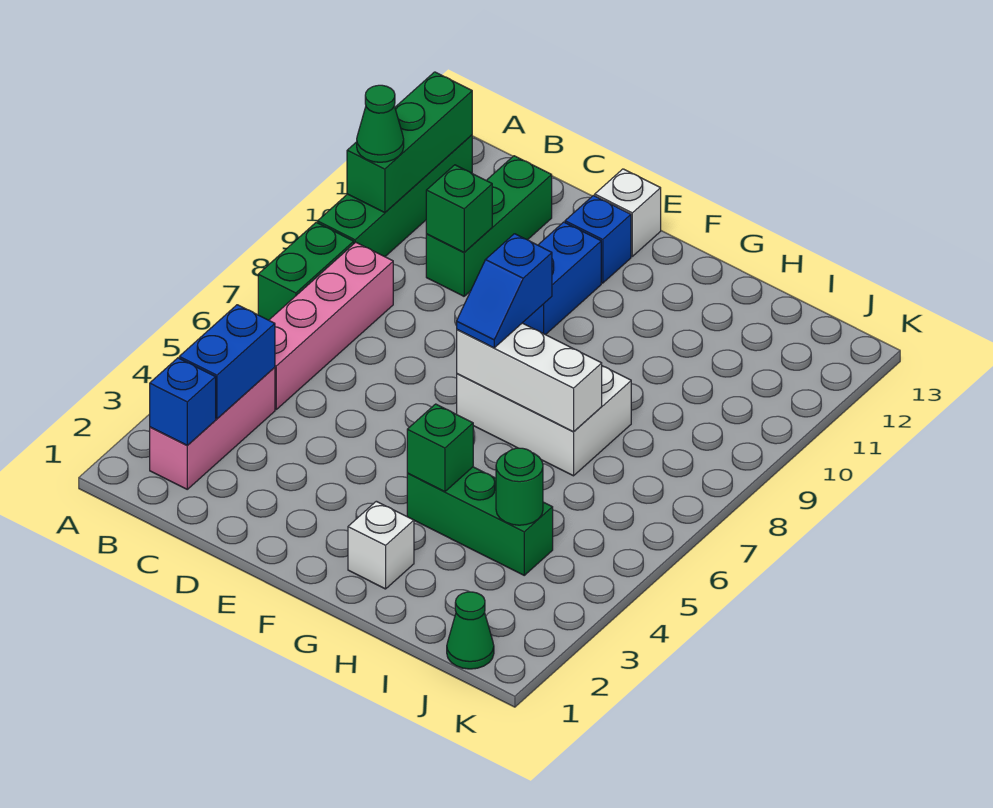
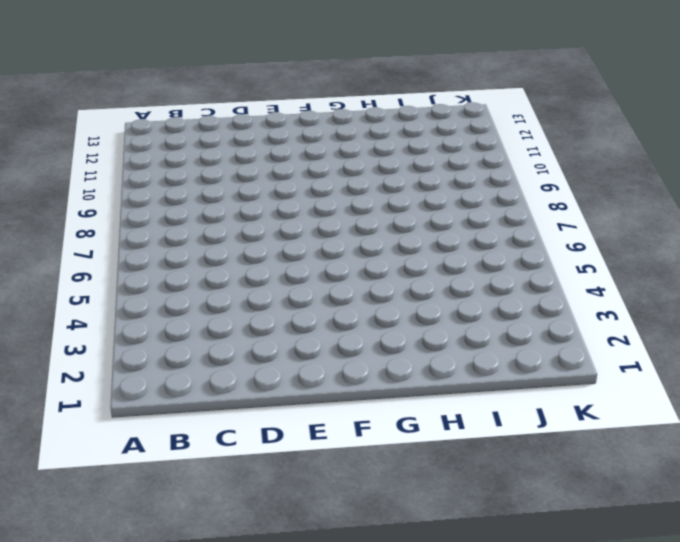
none -> green brick A7:A8 level 1
none -> green brick A9:A12 level 1
none -> pink brick B2:B4 level 1

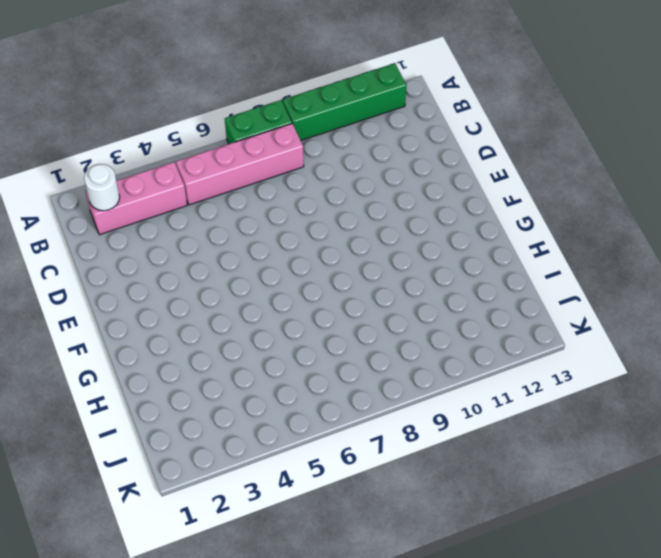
white round brick B2 level 2 -> blue brick B2 level 2
none -> green brick C10:C12 level 1
none -> blue brick E10:E11 level 1
none -> blue brick E12 level 1

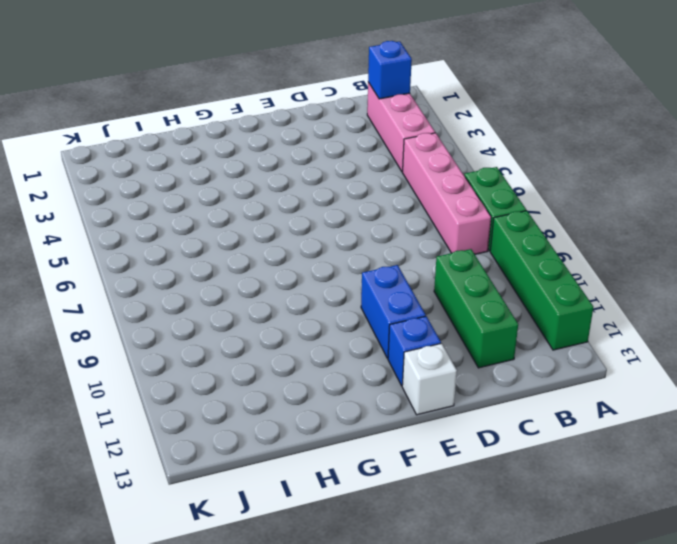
none -> white brick F7:H8 level 1
none -> white brick G2 level 1
none -> green brick G4:I4 level 1

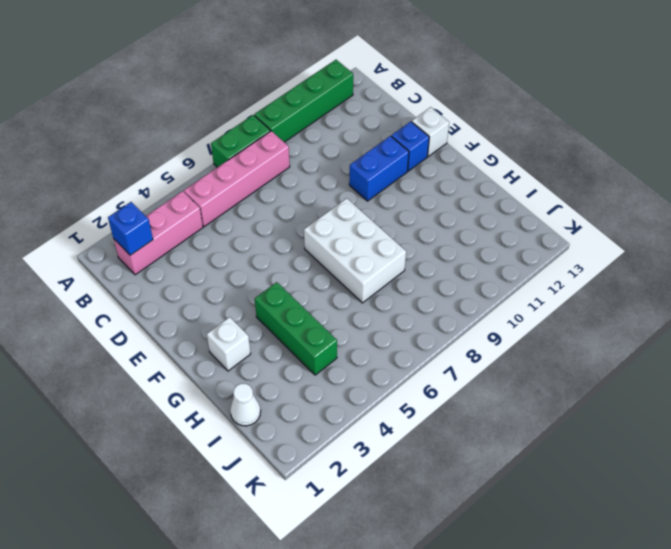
white cone I1 level 1 -> none
none -> green brick C10:C12 level 1
none -> green cone J1 level 1
none -> green brick A10:A12 level 2

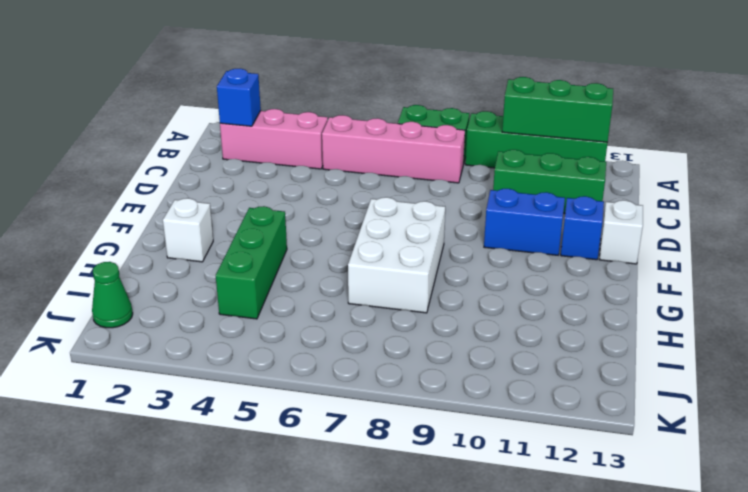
none -> blue brick B3:B4 level 2
none -> green brick C10 level 2
none -> white brick F7:H7 level 2

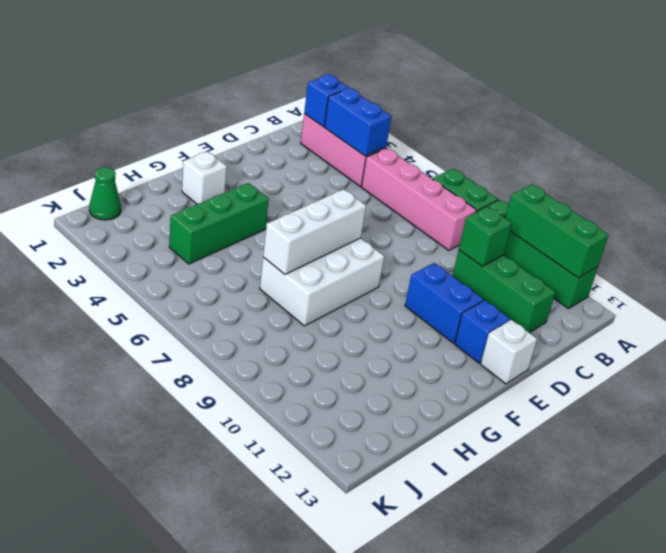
none -> green brick G4 level 2
none -> green round brick I4 level 2
none -> green cone A10 level 3

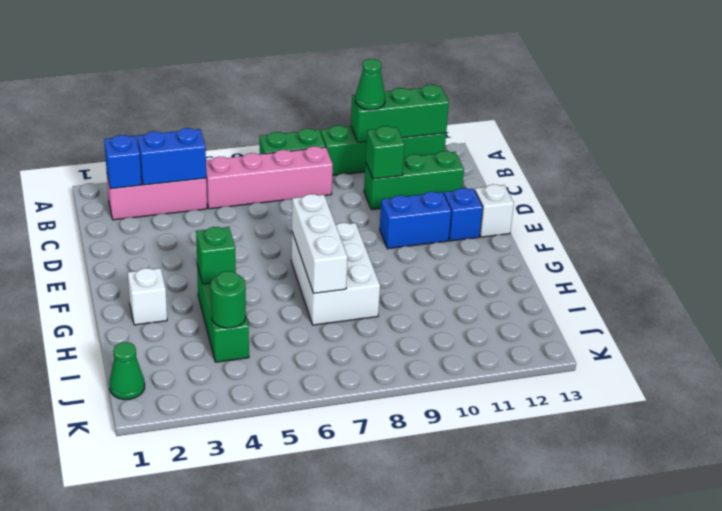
none -> blue slope F7:F8 level 3 top 8

